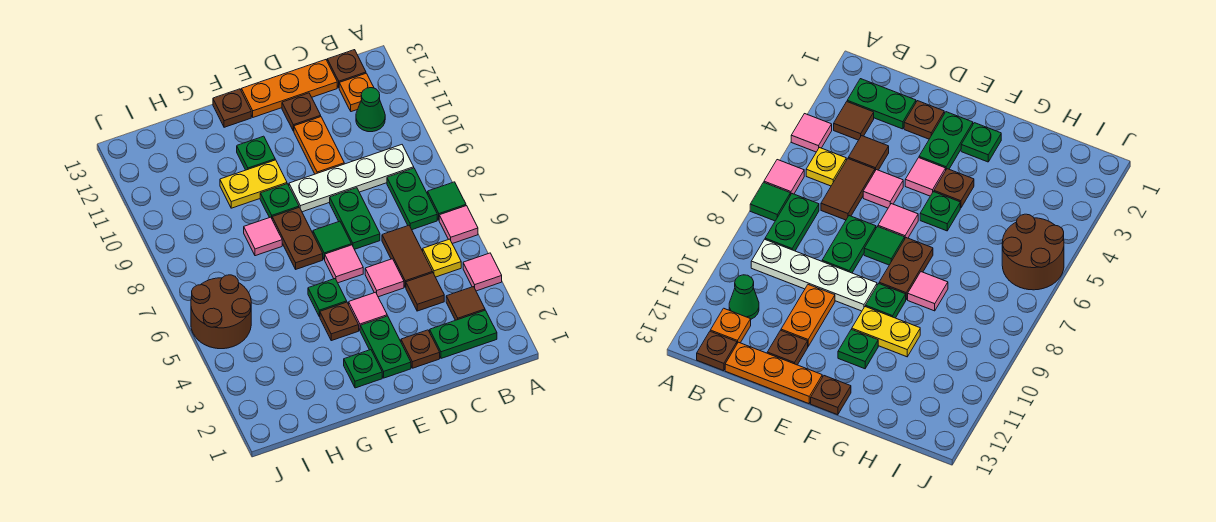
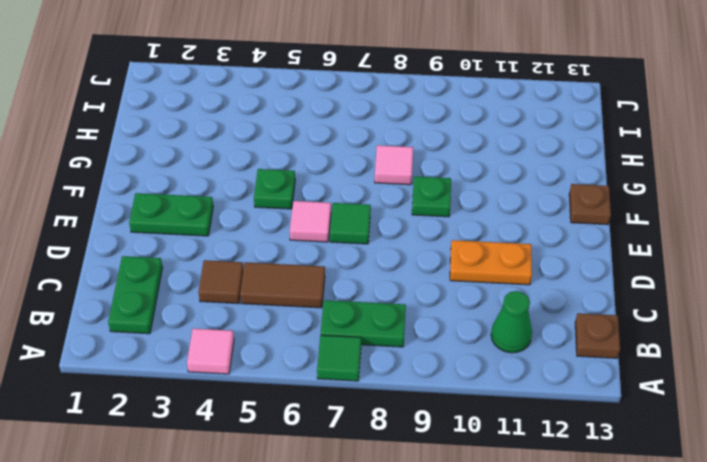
none -> pink tile A6 level 1
none -> brown tile B3 level 1
none -> yellow plate B5 level 1
none -> white plate B9:E9 level 1

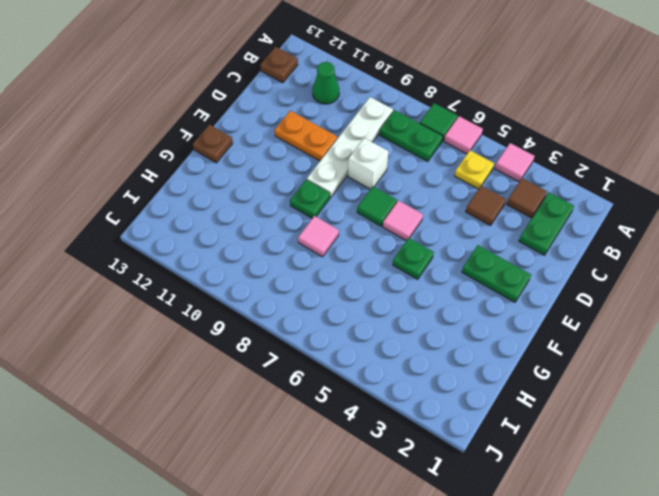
white brick D8 level 1 -> green plate D7:D8 level 1
none -> orange plate B12 level 1
none -> brown tile C5:C6 level 1
none -> orange plate C13:E13 level 1
none -> brown plate D2 level 1

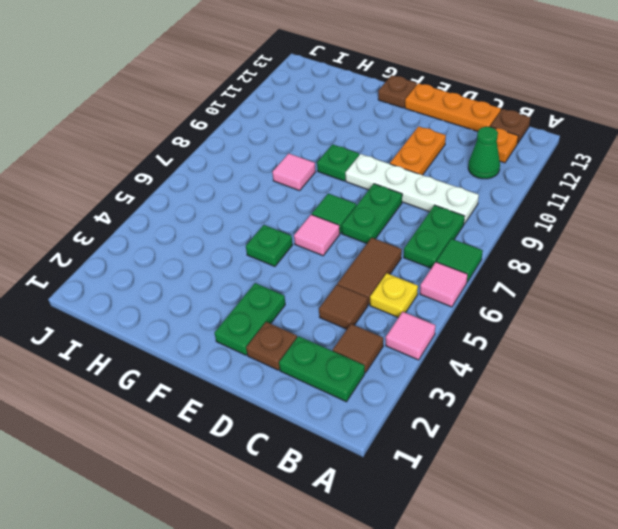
none -> pink tile D5 level 1
none -> brown plate D12 level 1
none -> pink tile E4 level 1
none -> green plate F2 level 1

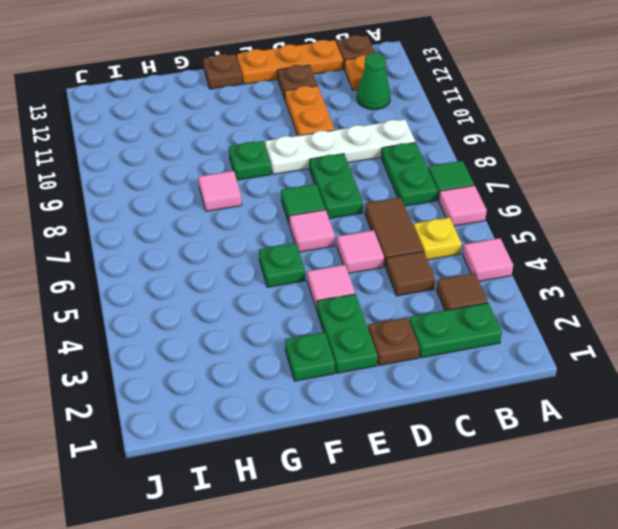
none -> brown plate F4 level 1
none -> brown plate F7:F8 level 1
none -> yellow plate F10:G10 level 1
none -> green plate F11 level 1

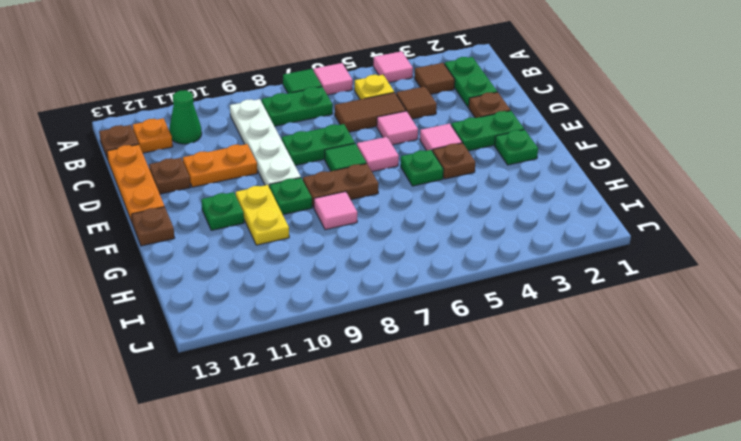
none -> brown round brick I5:J6 level 1

